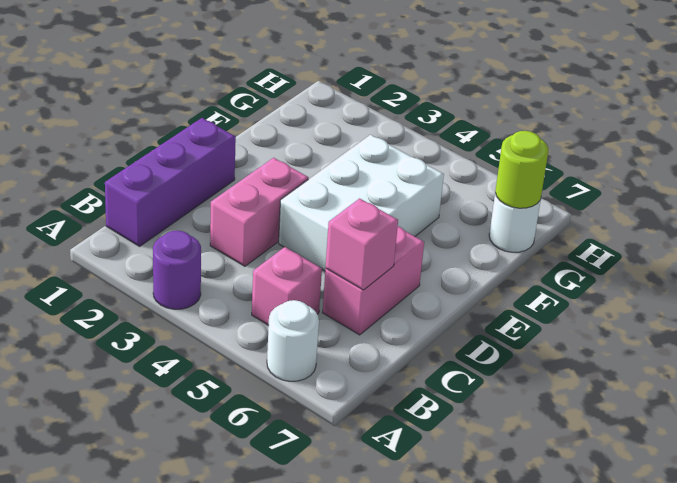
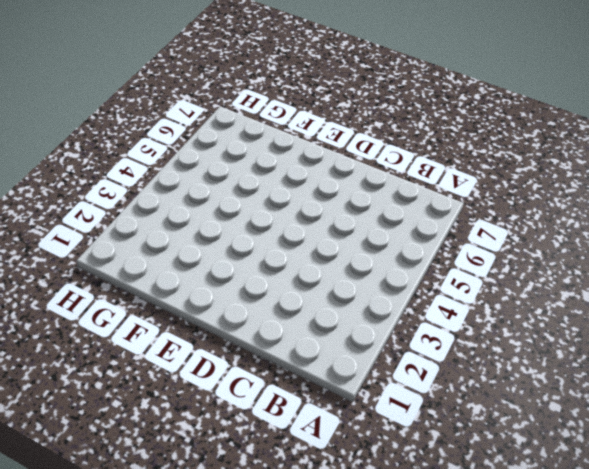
none -> purple round brick A3 level 1
none -> white round brick A6 level 1

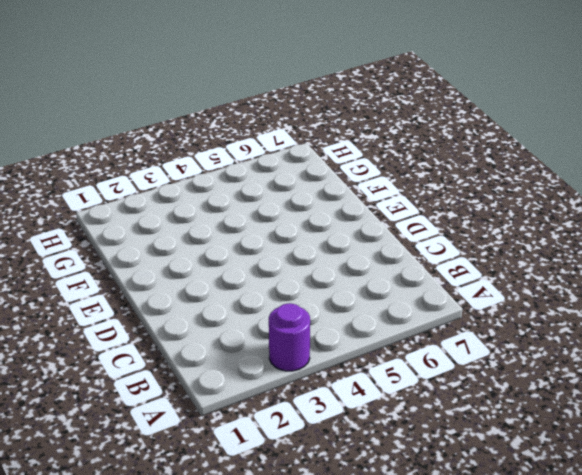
none -> white round brick A6 level 1
none -> purple brick B1:D1 level 1

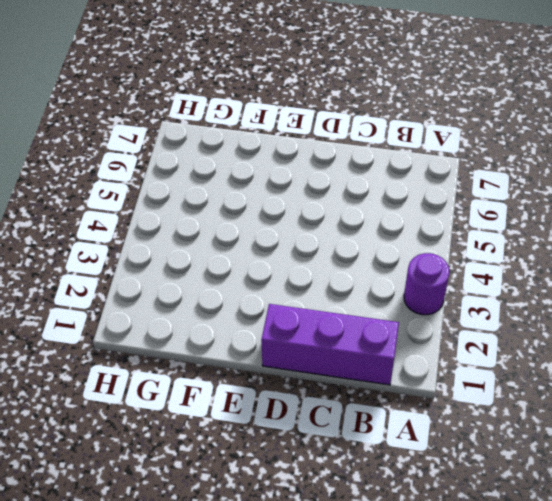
none -> white round brick A6 level 1
none -> pink brick B5 level 1

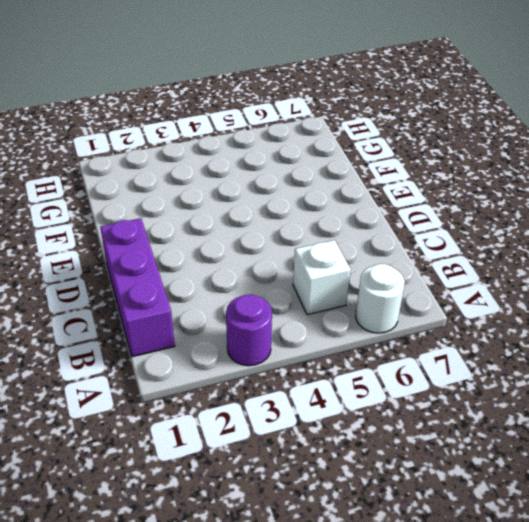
white brick B5 level 1 -> pink brick B5 level 1
none -> pink brick C3:D3 level 1
none -> pink brick C6:D6 level 1

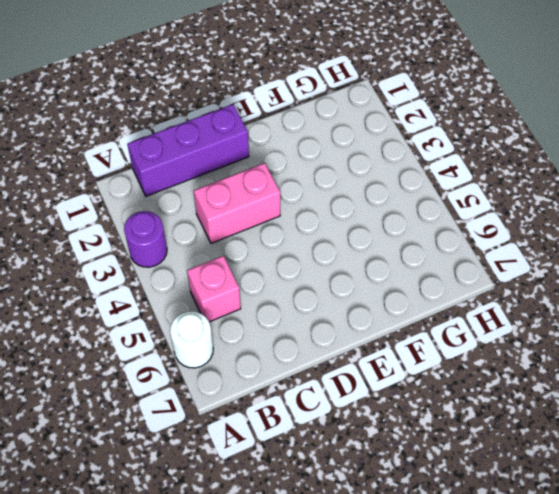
none -> pink brick C6:D6 level 1
none -> white brick D4:F5 level 1

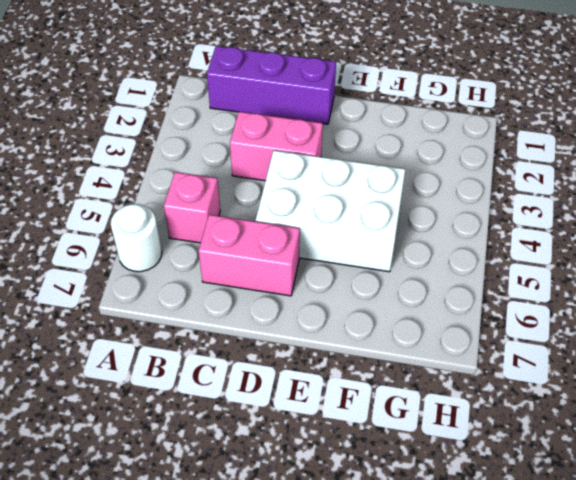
none -> purple round brick A3 level 1
none -> white round brick G7 level 1

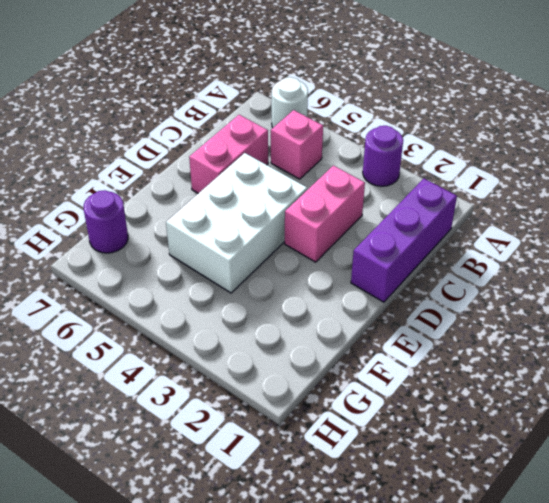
purple round brick G7 level 1 -> white round brick G7 level 1
none -> pink brick C6 level 2
none -> lime round brick G7 level 2

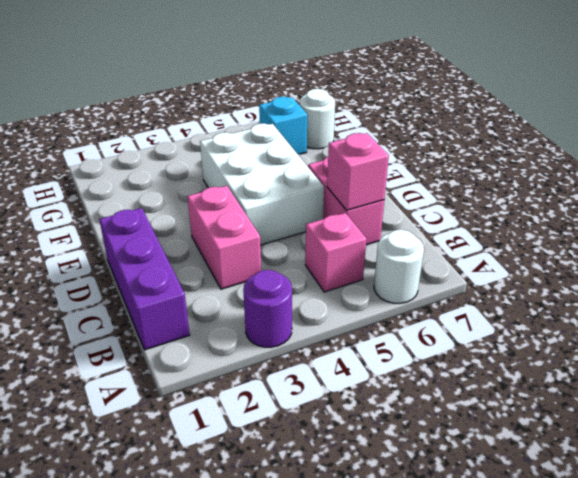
cyan brick G6 level 1 -> none
none -> lime round brick G7 level 2

